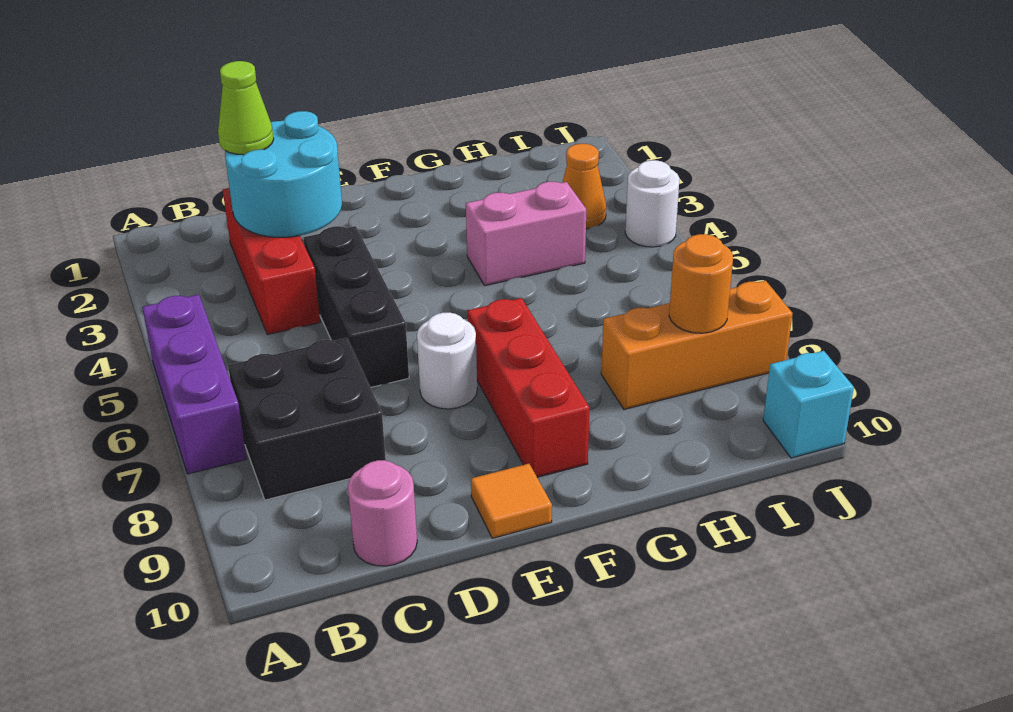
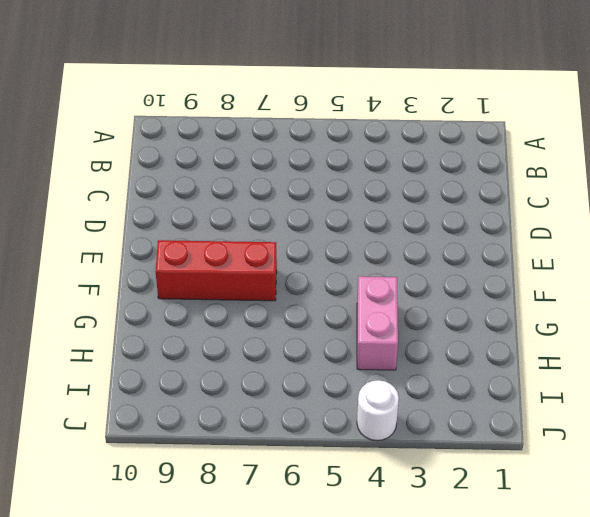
none -> purple brick A5:A7 level 1
none -> black brick B7:C8 level 1
none -> red brick C2:C4 level 1

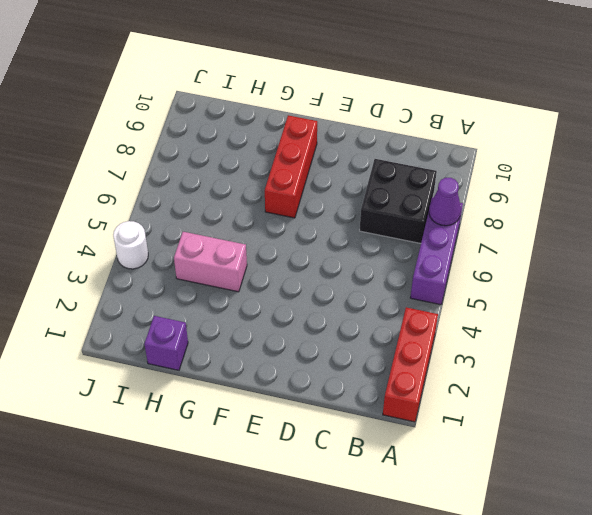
red brick A1:A3 level 1 -> red brick C2:C4 level 1
purple cone A7 level 2 -> none
purple brick H1 level 1 -> none
none -> pink round brick C10 level 1
none -> black brick D4:D6 level 1
none -> white round brick E7 level 1

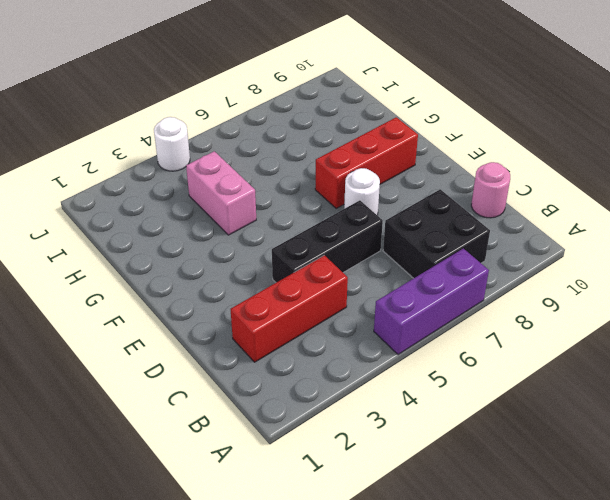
none -> orange tile E10 level 1
none -> orange brick H8:J8 level 1
none -> orange cone I3 level 1

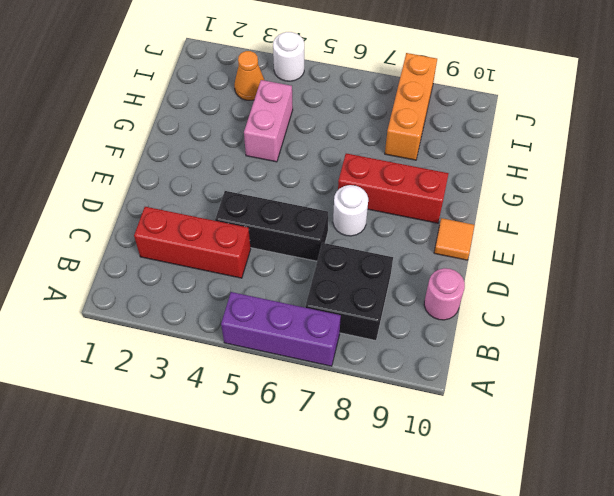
none -> cyan brick J10 level 1
none -> cyan round brick C2:D3 level 2
none -> orange round brick I8 level 2

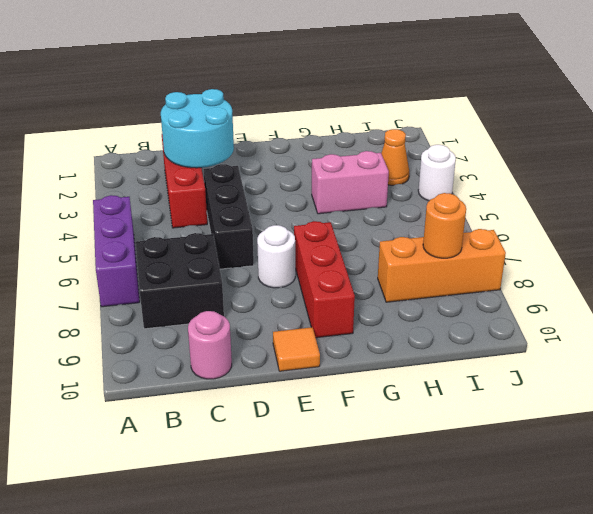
none -> cyan brick J10 level 1
none -> lime cone C2 level 3

